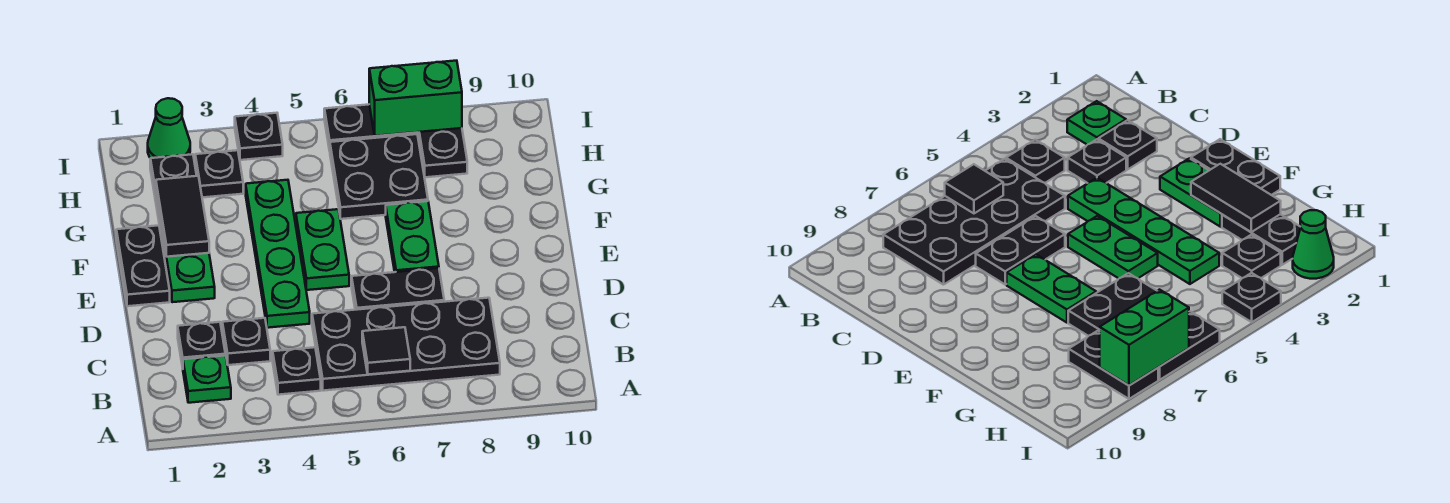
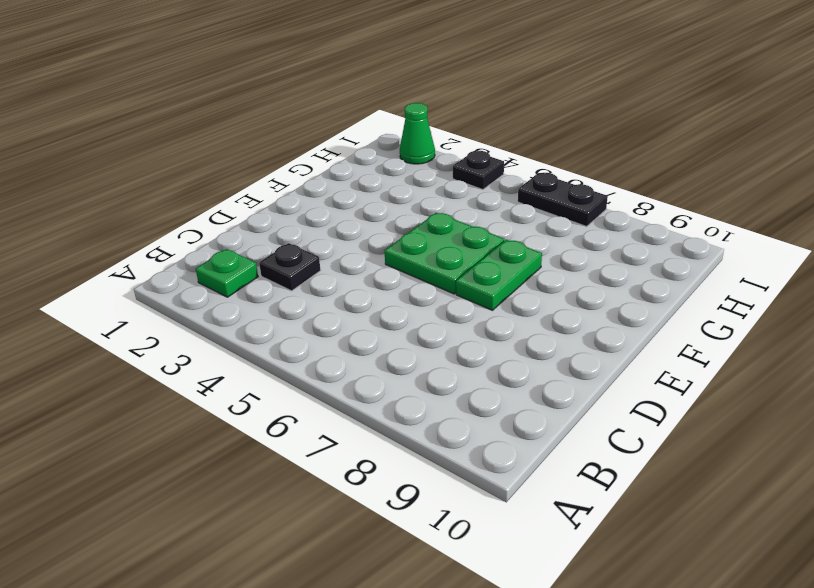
green plate E5:F6 level 1 -> green plate E5:F5 level 1
none -> black plate B4 level 1
none -> black plate B5:C8 level 1
none -> black plate C2 level 1

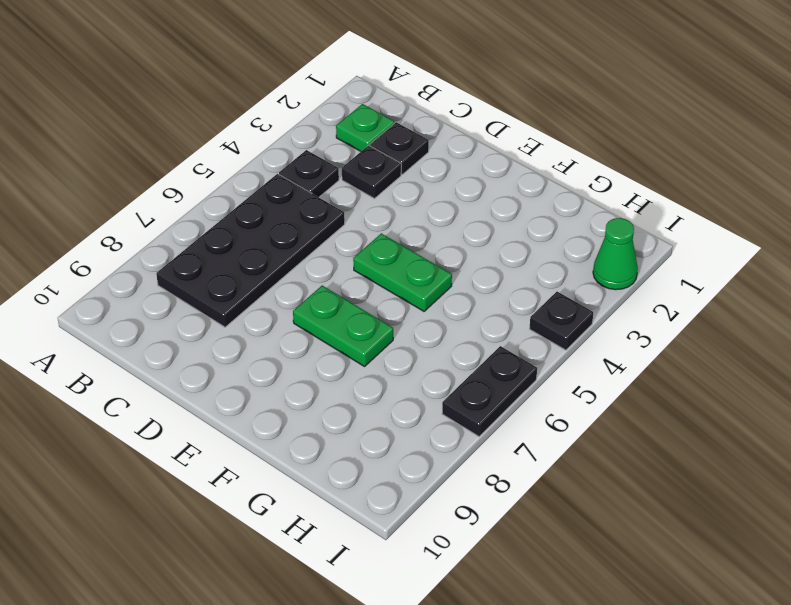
none -> green plate D4:G4 level 1
none -> black plate D6:D7 level 1
none -> black plate E1:F1 level 1

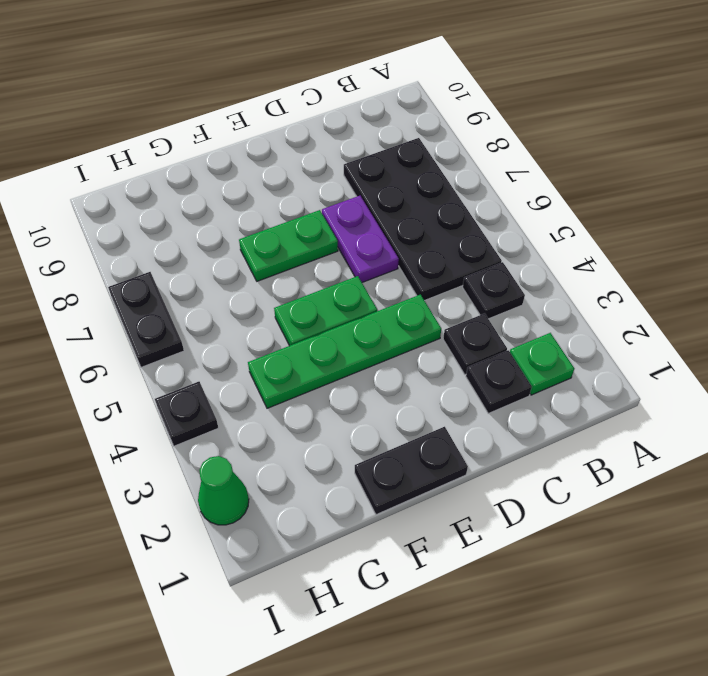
purple plate D6:D7 level 1 -> black plate D6:D7 level 1
none -> green plate E2:F2 level 1
none -> black plate G2:H2 level 1
none -> black plate G6:H7 level 1

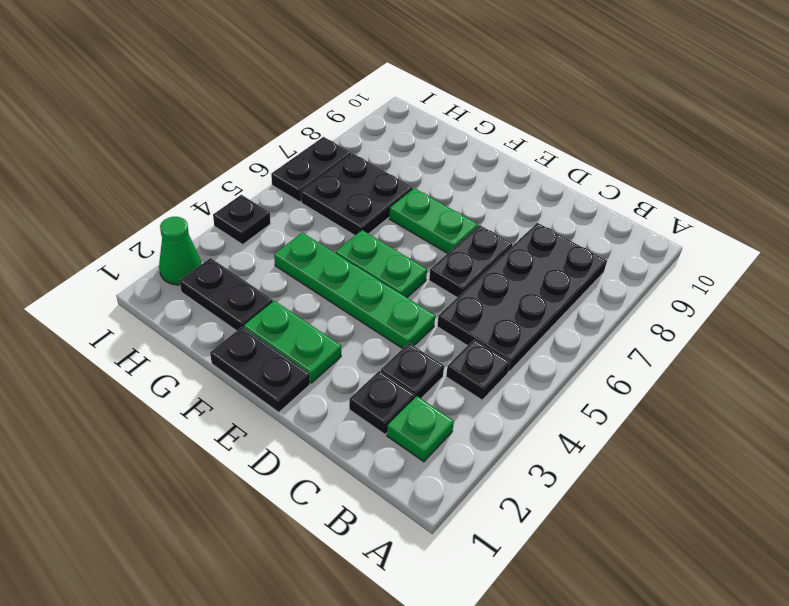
none -> black plate H3 level 1
none -> black plate H8:I8 level 1
none -> black tile B6 level 2

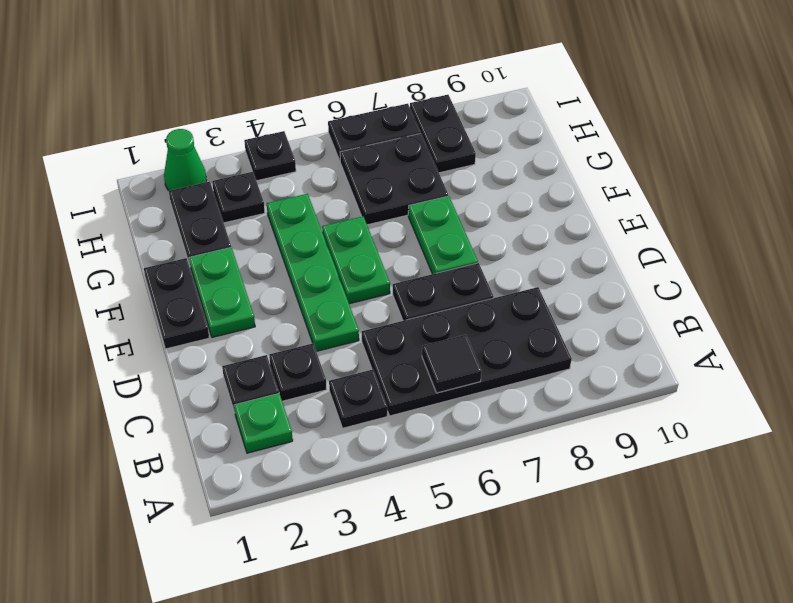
none -> black tile F2:G2 level 2
none -> green brick I7:I8 level 2

